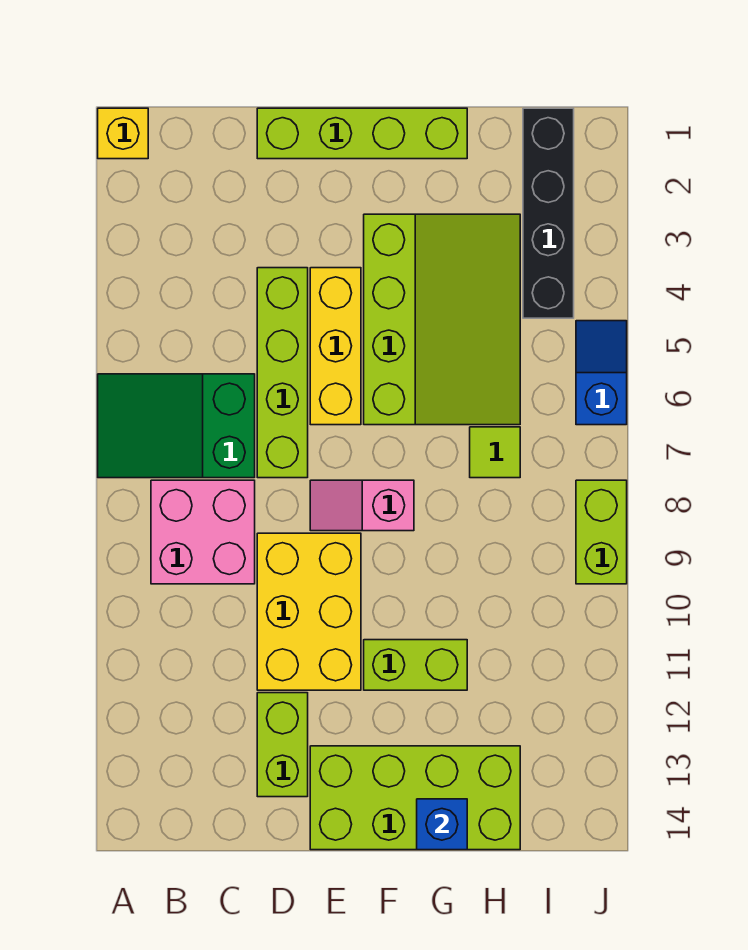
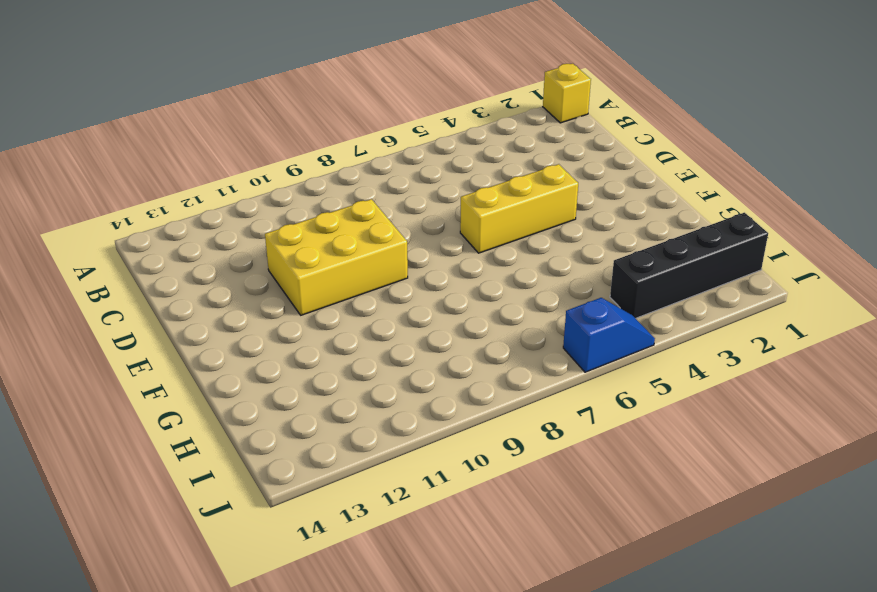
none -> green slope A6:C7 level 1 top C
none -> pink brick B8:C9 level 1
none -> lime brick D1:G1 level 1

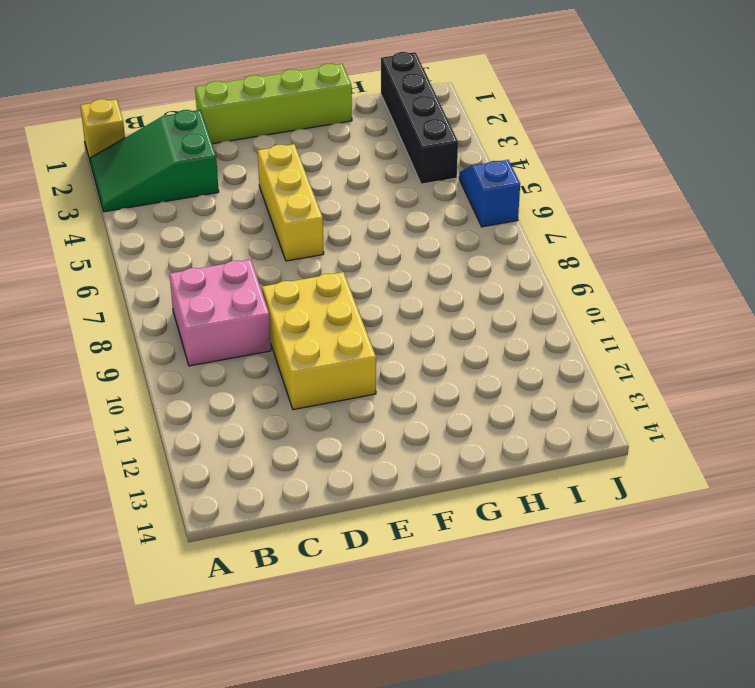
green slope A2:C3 level 1 top C -> green slope A6:C7 level 1 top C
none -> lime brick D4:D7 level 1
none -> lime brick D12:D13 level 1
none -> pink slope E8:F8 level 1 top F

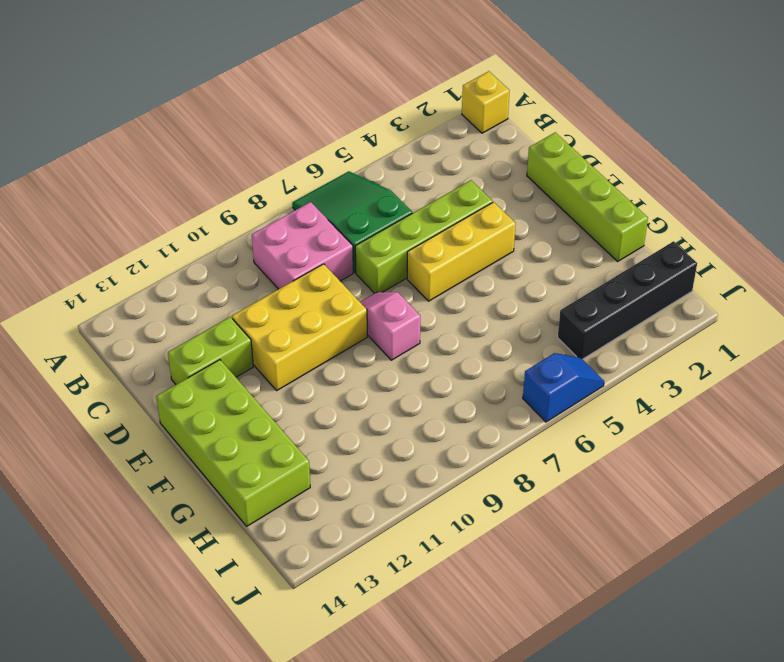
none -> lime slope F3:H6 level 1 top F
none -> lime brick F11:G11 level 1
none -> lime tile H7 level 1

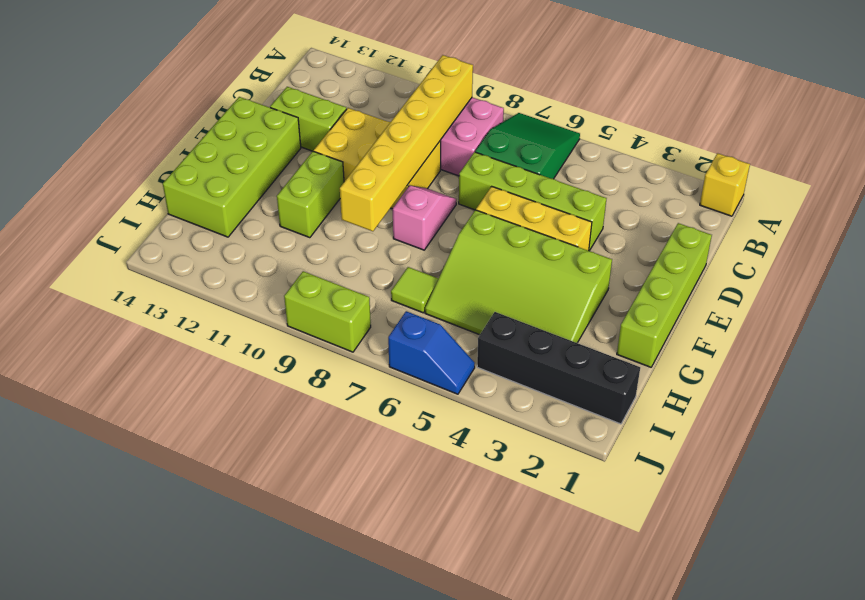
yellow brick B9:G9 level 2 -> none
none -> blue brick G14 level 2

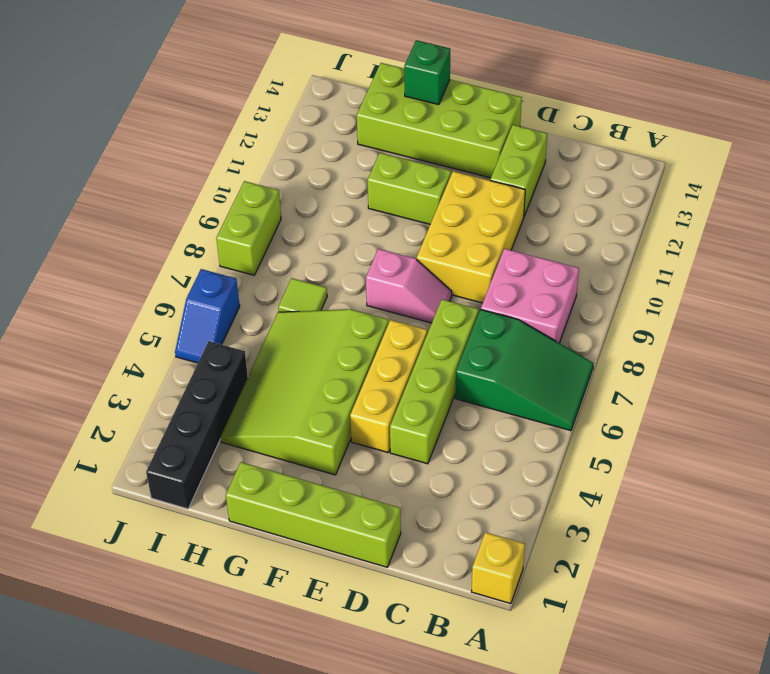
green brick G14 level 2 -> blue brick G14 level 2

